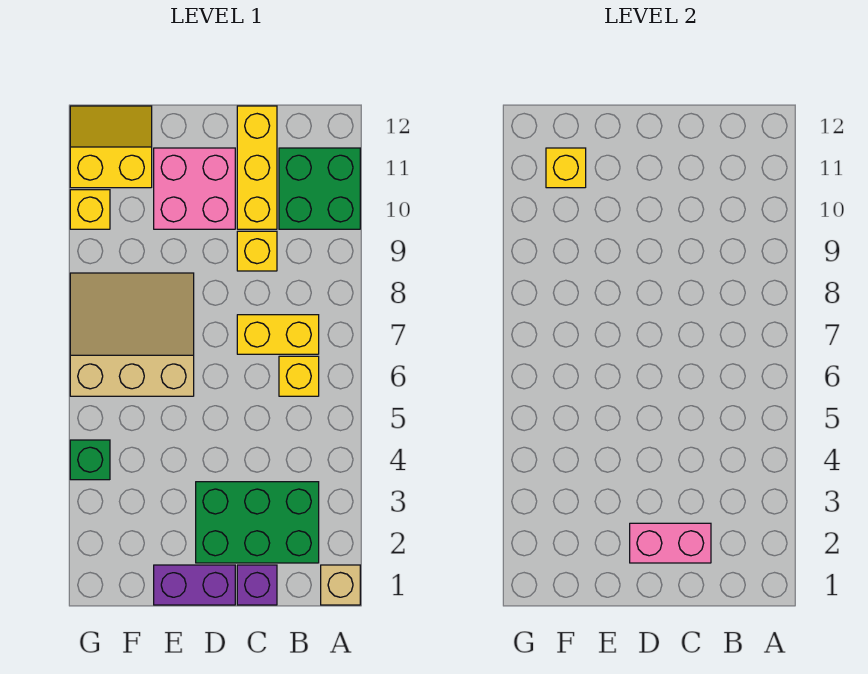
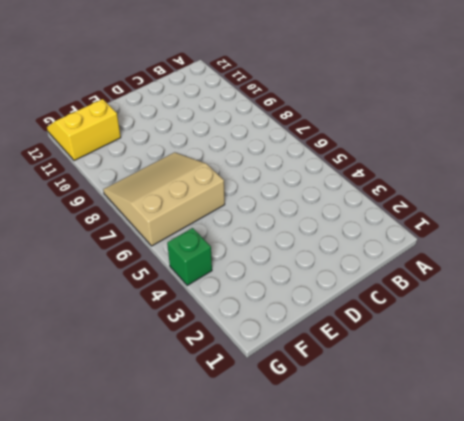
none -> tan brick A1 level 1
none -> green brick A10:B11 level 1
none -> green brick B2:D3 level 1

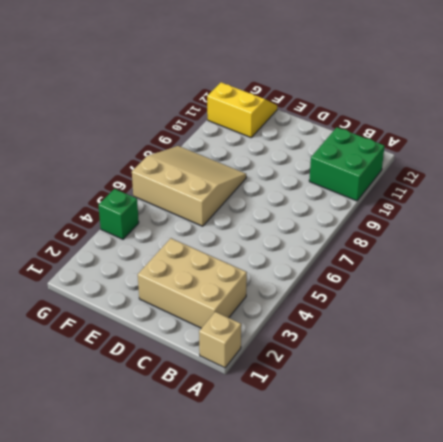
tan brick B2:D3 level 1 -> green brick B2:D3 level 1
none -> yellow brick B6 level 1
none -> yellow brick B7:C7 level 1
none -> purple brick C1 level 1

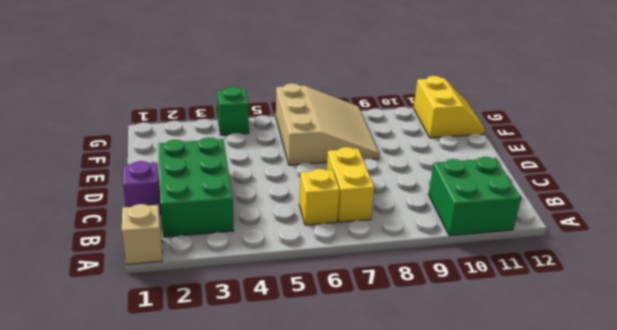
none -> yellow brick C9 level 1
none -> yellow brick C10:C12 level 1
none -> purple brick D1:E1 level 1

